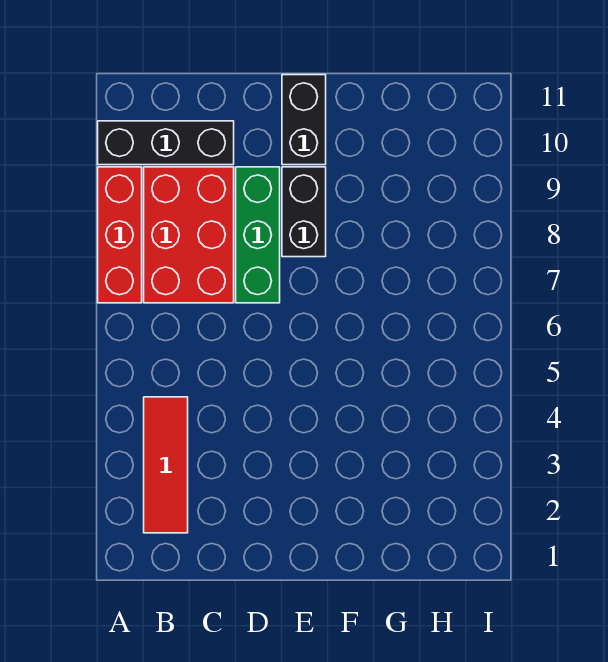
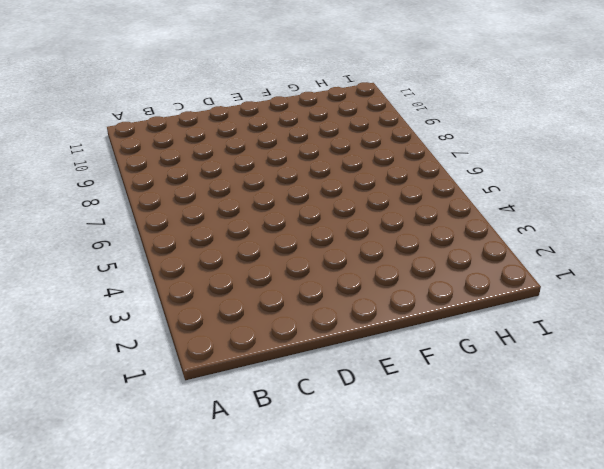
none -> red brick A7:A9 level 1
none -> black brick A10:C10 level 1

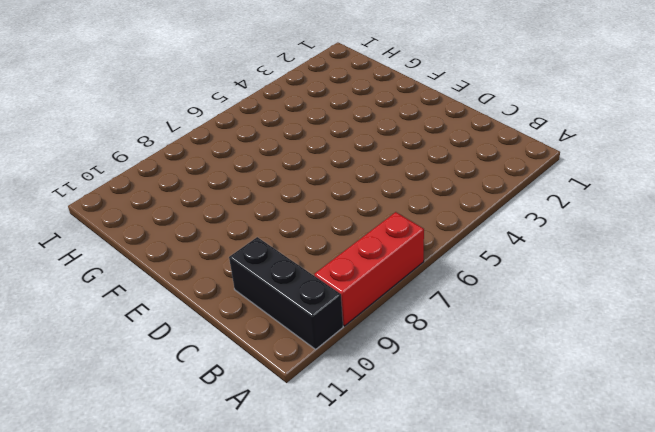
none -> red tile B2:B4 level 1
none -> red brick B7:C9 level 1

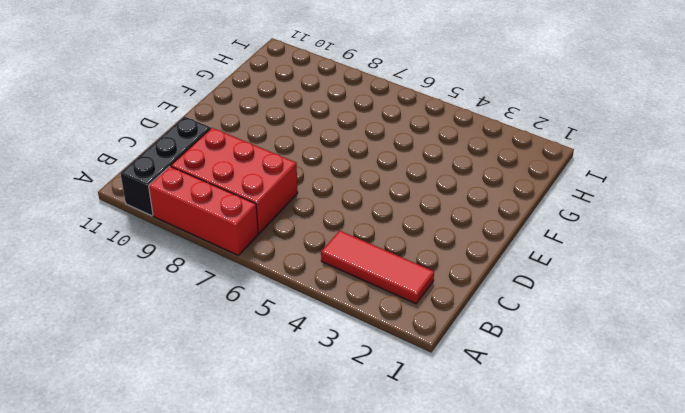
none -> green brick D7:D9 level 1
none -> black brick E8:E9 level 1

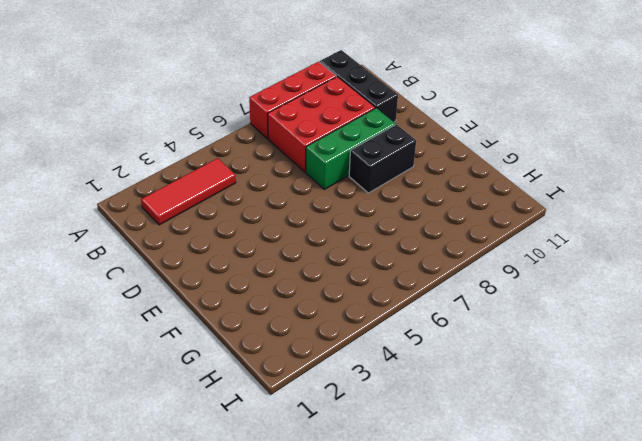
none -> black brick E10:E11 level 1

